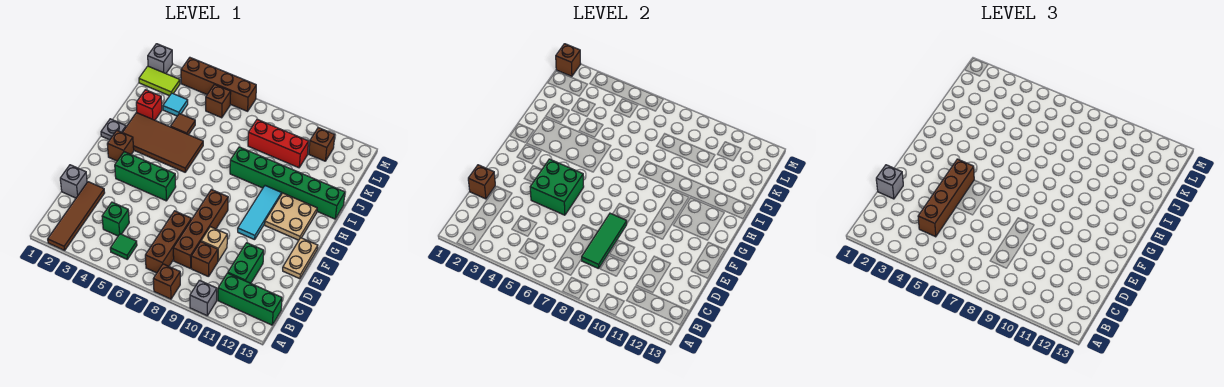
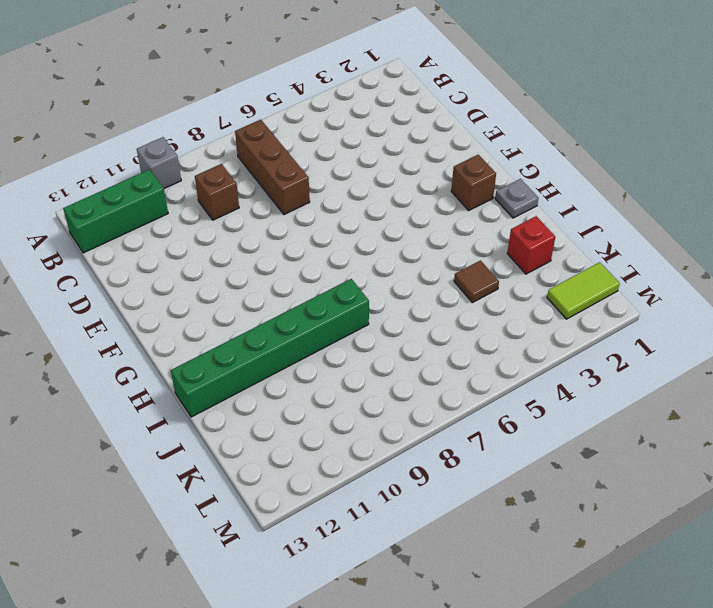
none -> brown tile A2:D2 level 1
none -> brown brick A8 level 1
none -> green tile B5 level 1
none -> green brick C4 level 1

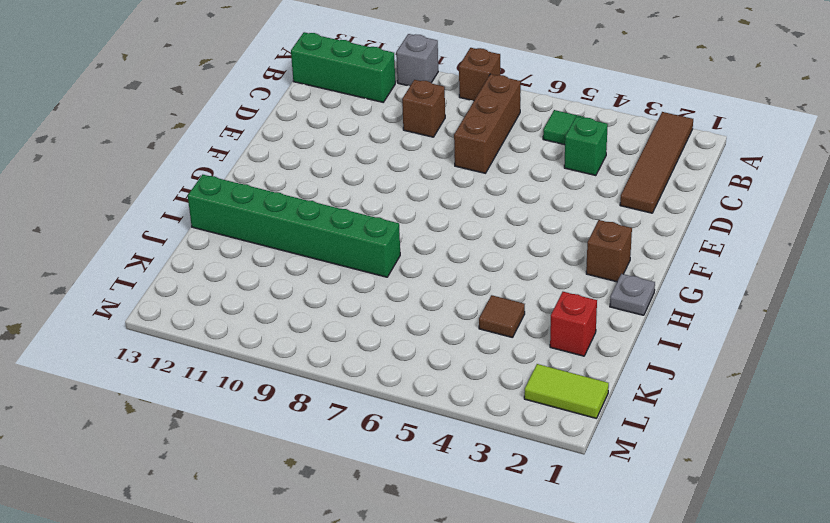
none -> brown brick C8:F8 level 1
none -> green brick C11:D11 level 1
none -> grey brick D1 level 1
none -> tan brick D9 level 1

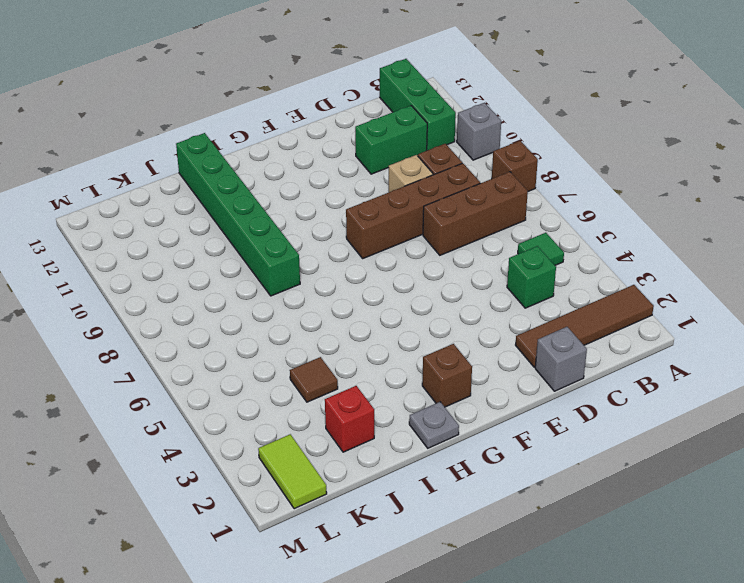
none -> tan plate E13:F13 level 1
none -> green brick F3:F5 level 1
none -> cyan tile F10:H10 level 1
none -> tan plate G11:H12 level 1

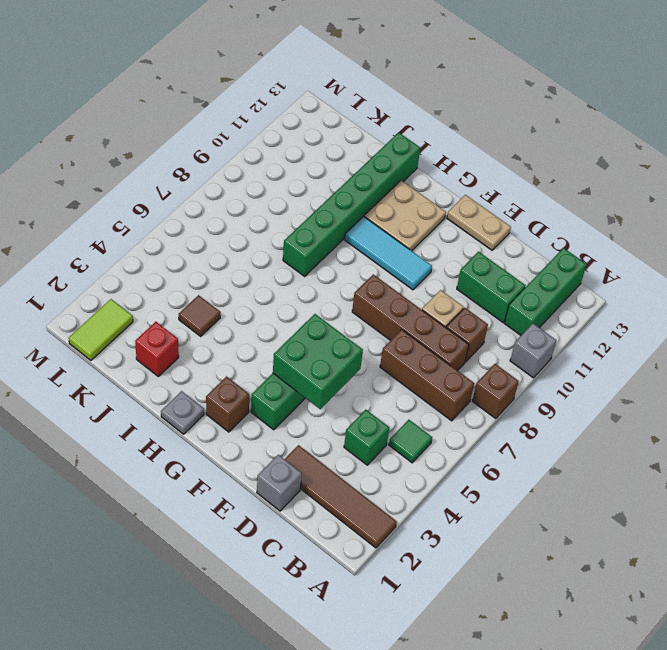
none -> brown tile H2:I5 level 1
none -> cyan tile K3 level 1
none -> red brick K8:K10 level 1
none -> brown brick L5 level 1

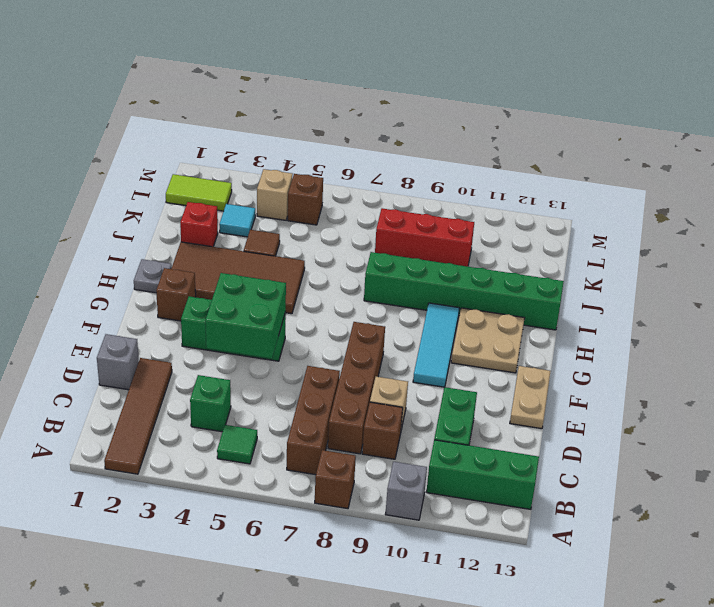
tan brick L4 level 1 -> none
none -> brown brick L11 level 1
none -> grey brick M1 level 1
none -> brown brick M3:M6 level 1
none -> green tile C8:E8 level 2

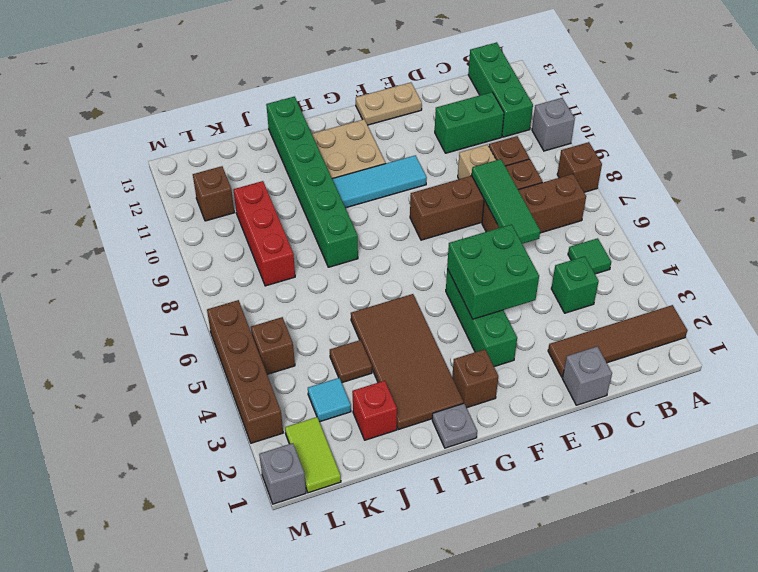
green tile D6:D8 level 2 -> green tile C8:E8 level 2
none -> brown brick D1 level 2
none -> brown brick M1 level 2
none -> brown brick C4:F4 level 3
none -> grey brick D1 level 3

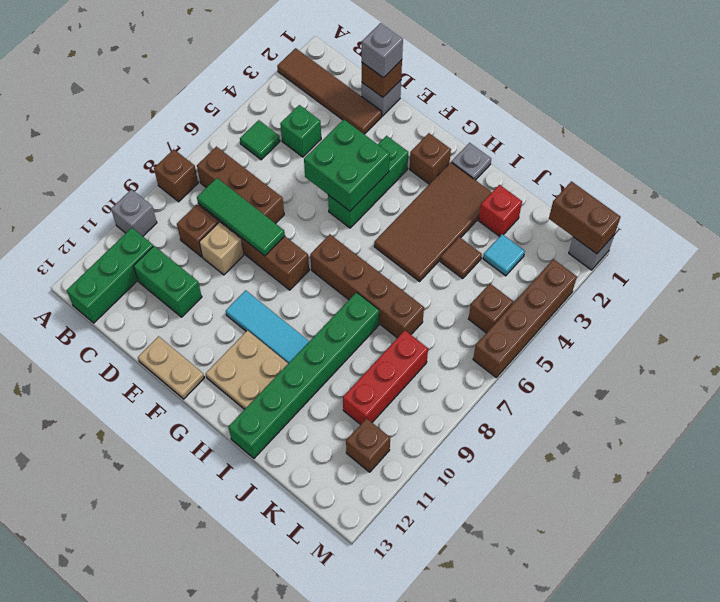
brown brick G7:J7 level 1 -> brown brick C4:F4 level 3
brown brick L1:M1 level 2 -> brown brick M1 level 2
none -> lime tile L1:L2 level 1

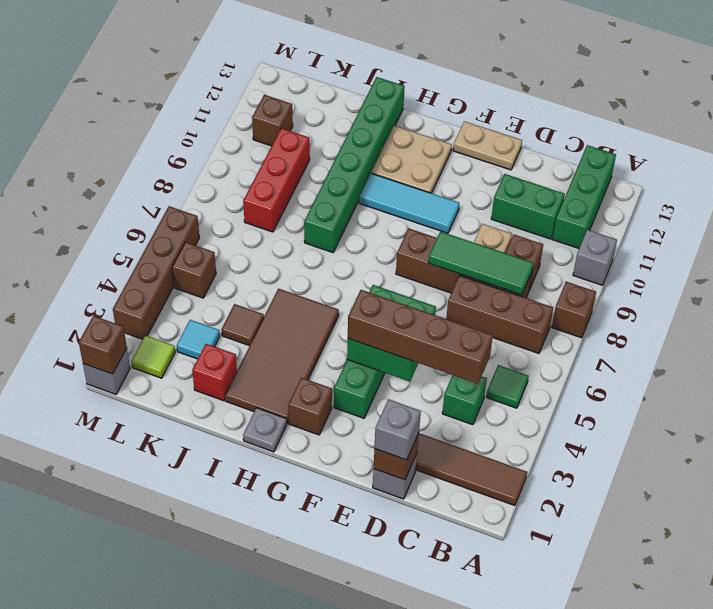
lime tile L2 level 1 -> lime tile L1:L2 level 1

